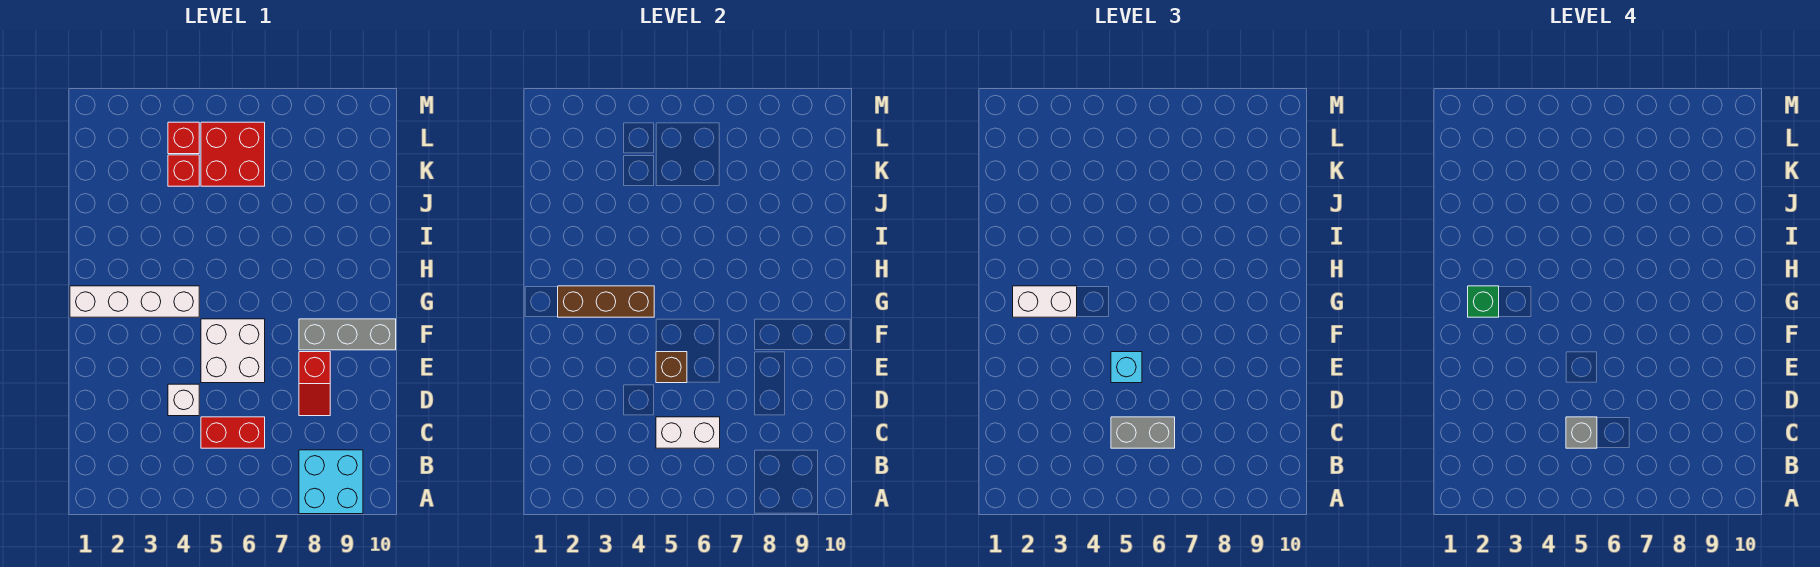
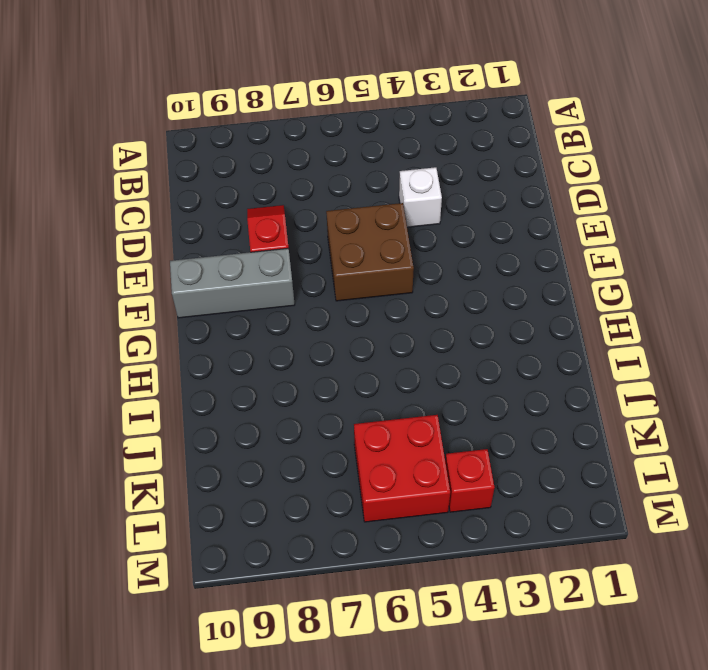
brown brick E5:F6 level 1 -> white brick E5:F6 level 1
none -> cyan brick A8:B9 level 1
none -> red brick C5:C6 level 1
none -> white brick G1:G4 level 1

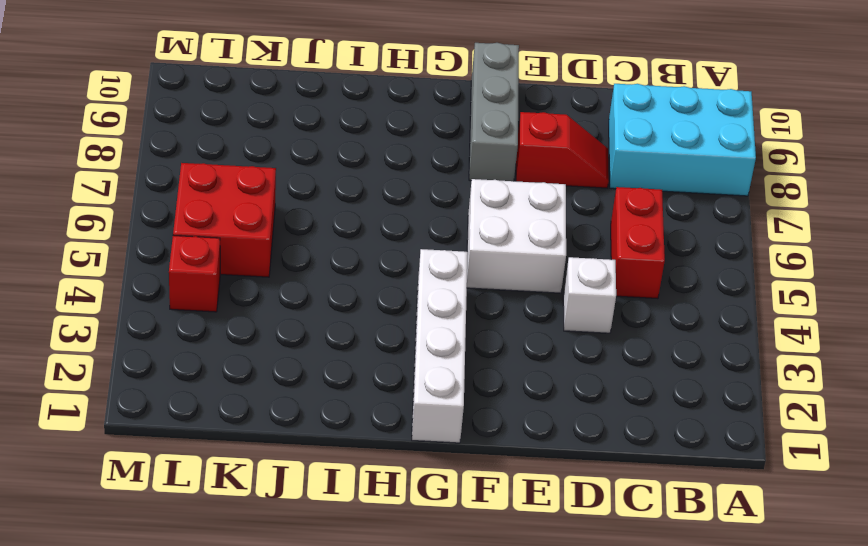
cyan brick A8:C9 level 1 -> cyan brick A8:B9 level 1
none -> red brick K4 level 1
none -> white brick C5:C6 level 2
none -> brown brick E5 level 2

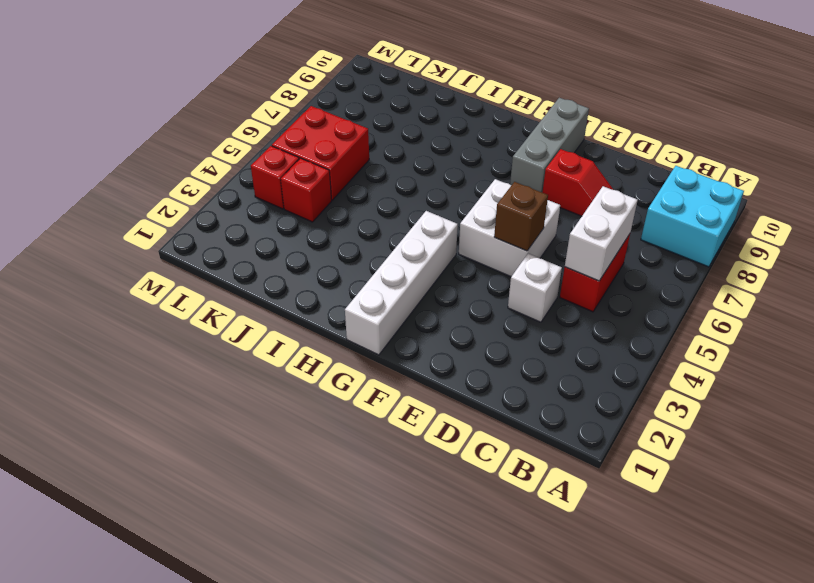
none -> brown brick G2:G4 level 2
none -> grey brick C5:C6 level 3
none -> cyan brick E5 level 3

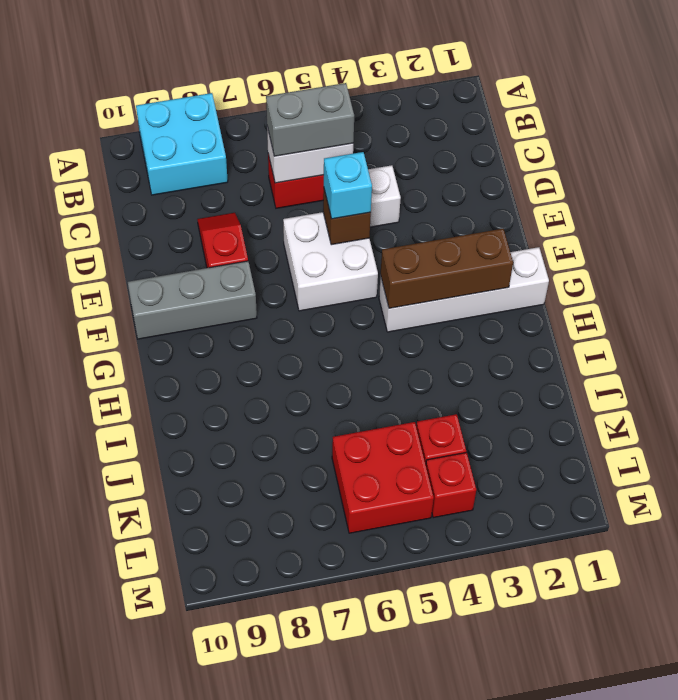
none -> white brick G2:G3 level 3
none -> grey brick C5 level 4
none -> green brick G2 level 4

